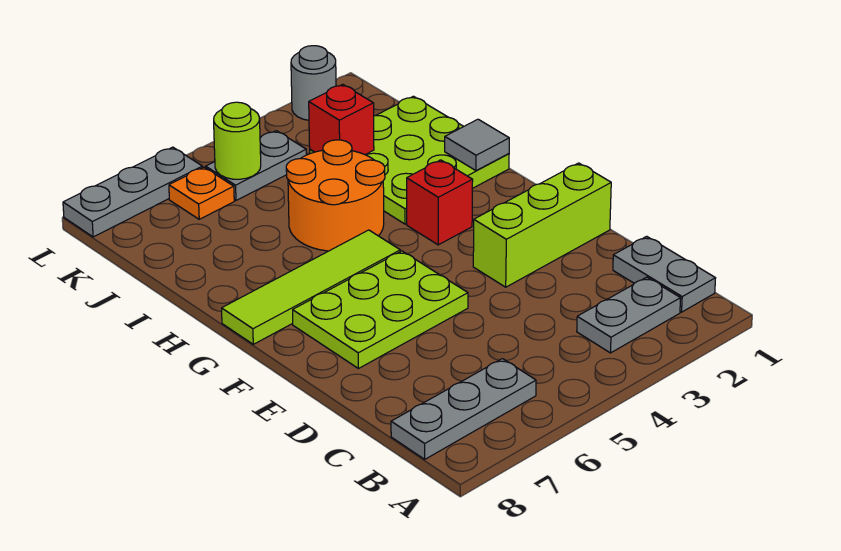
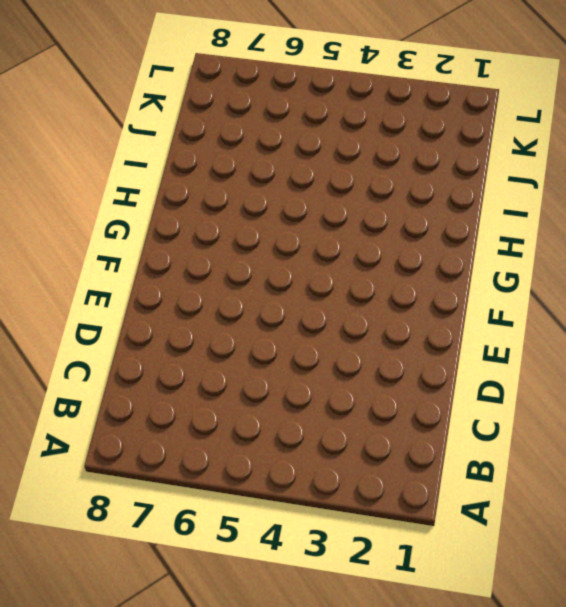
none -> grey plate B1:C1 level 1
none -> grey plate B2:B3 level 1
none -> grey plate B6:B8 level 1

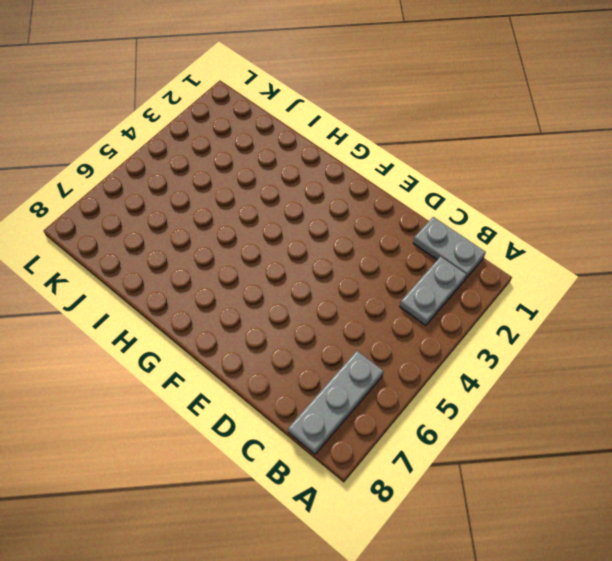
none -> lime brick E1:E3 level 1
none -> lime plate E5:F7 level 1
none -> red brick G3 level 1

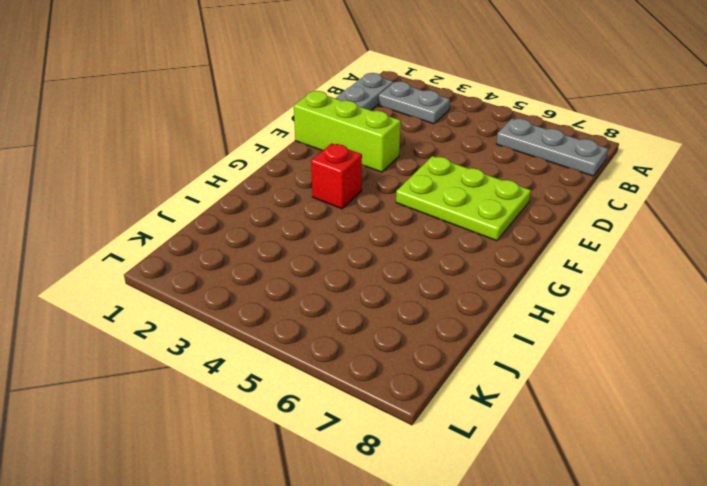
none -> lime tile G5:G8 level 1
none -> lime plate H1:J3 level 1
none -> orange round brick H4:I5 level 1

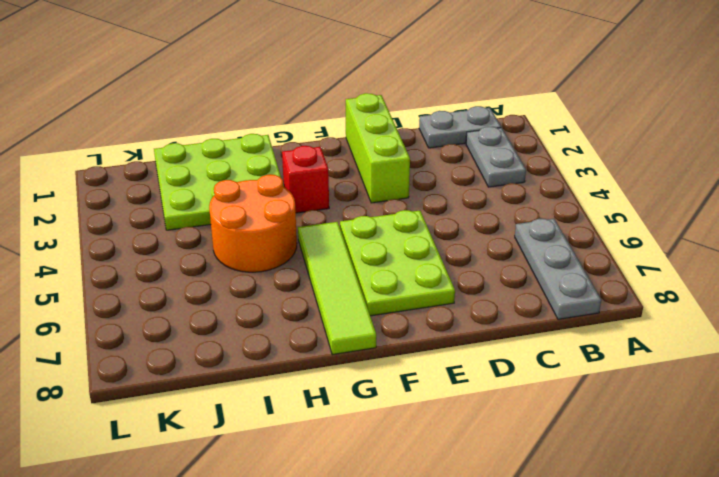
none -> grey plate K4:K5 level 1
none -> orange plate K6 level 1
none -> grey round brick L2 level 1

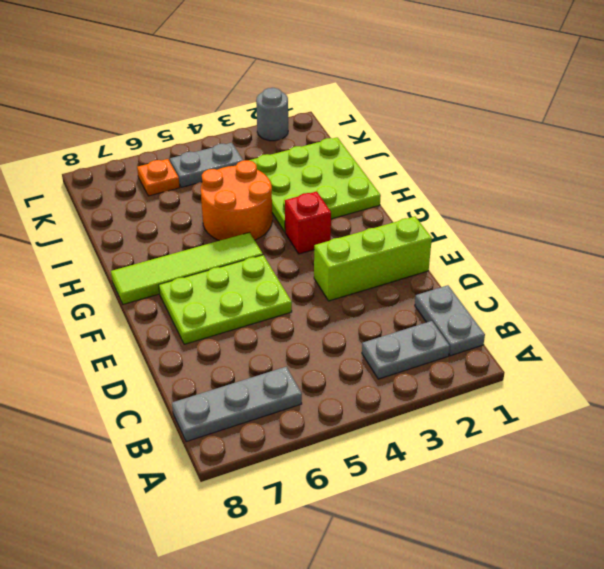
none -> grey plate L6:L8 level 1
none -> grey tile H1 level 2
none -> red brick J3 level 2

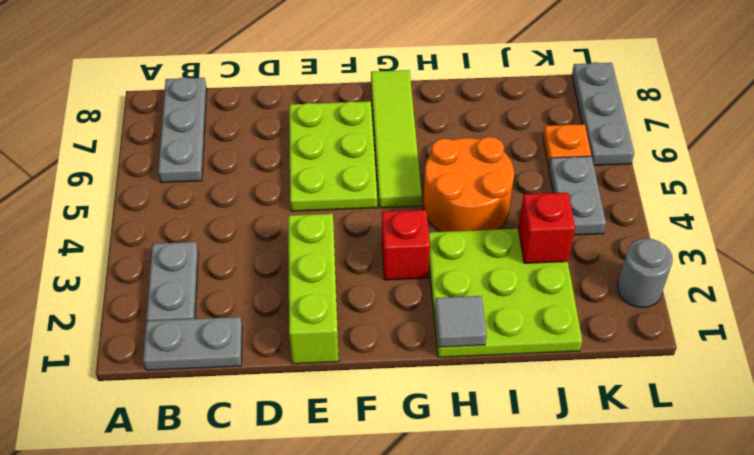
none -> lime round brick K5 level 2

